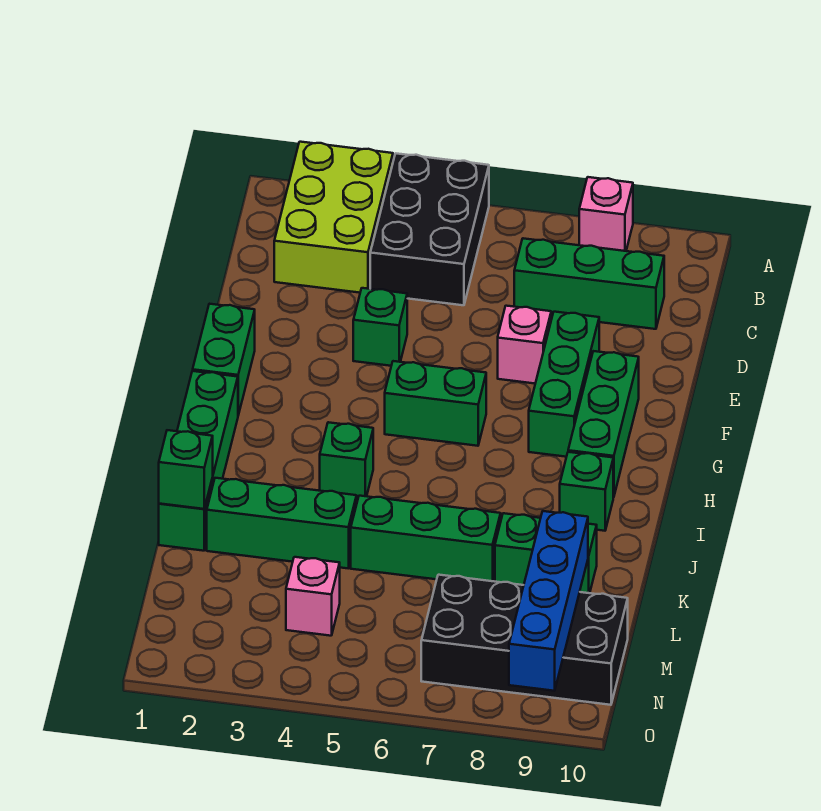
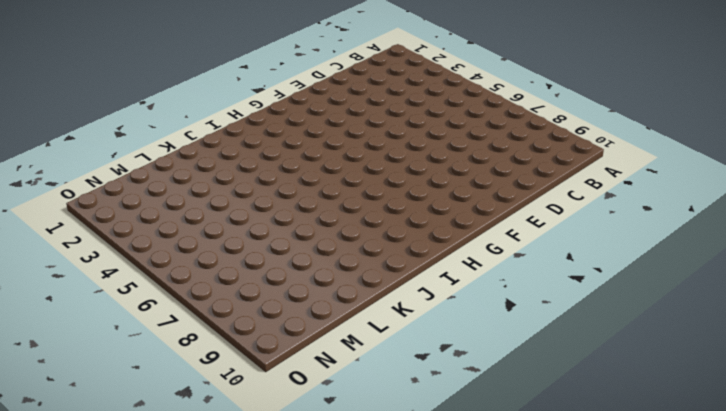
none -> lime brick A2:C3 level 1
none -> black brick A4:C5 level 1
none -> pink brick A8 level 1

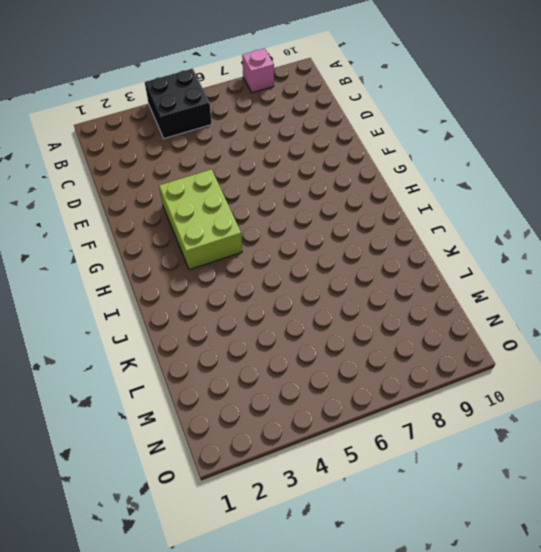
black brick A4:B5 level 1 -> black brick A4:C5 level 1
lime brick F3:H4 level 1 -> lime brick A2:C3 level 1
none -> green brick C7:C9 level 1
none -> green brick E4 level 1
none -> pink brick E7 level 1

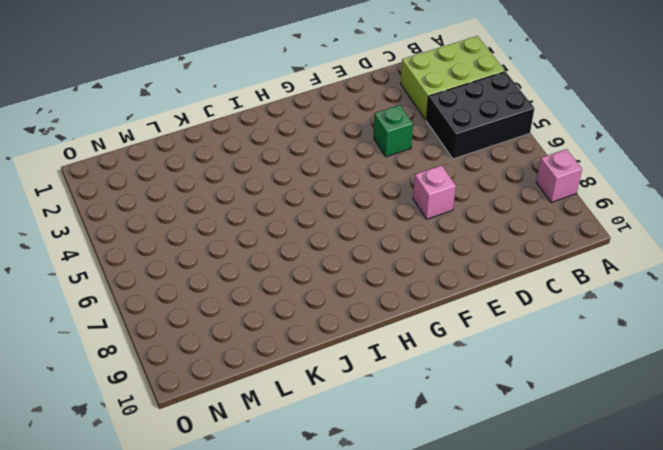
none -> green brick C7:C9 level 1
none -> green brick E8:G8 level 1
none -> green brick F1:G1 level 1

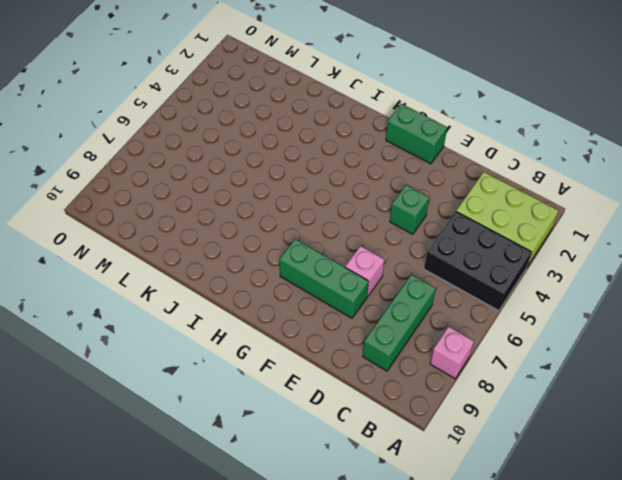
none -> green brick F9:H9 level 1
none -> green brick G5:G6 level 1
none -> green brick H1:K1 level 1

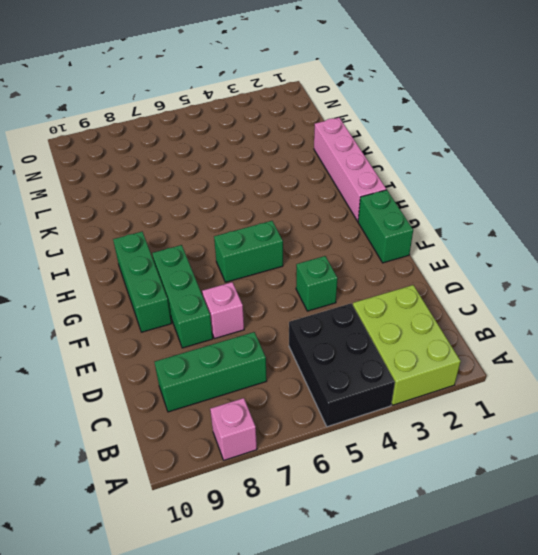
pink brick H1:K1 level 1 -> green brick H1:K1 level 1
none -> green brick I4 level 1
none -> green brick I9 level 1
none -> green brick K2:K4 level 1

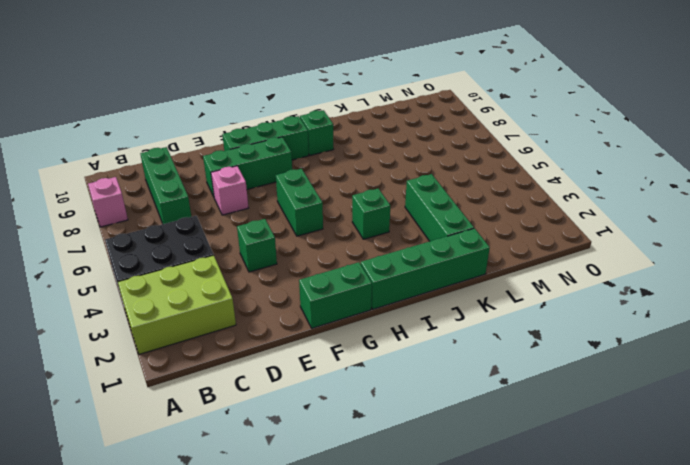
none -> green brick K5:K7 level 1
none -> green brick K8:K9 level 1
none -> pink brick M4 level 1

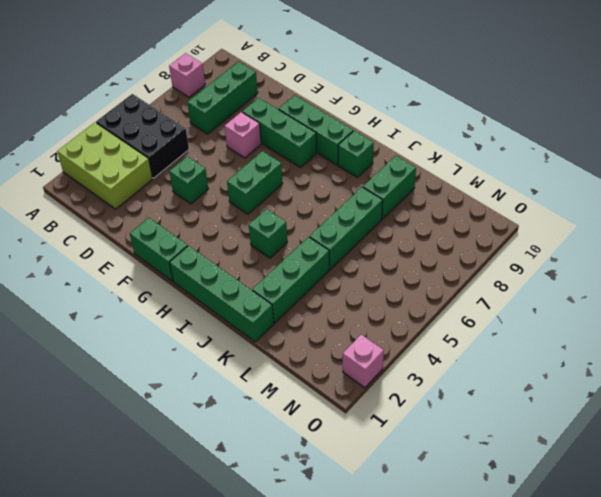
pink brick O2 level 1 -> pink brick M4 level 1
none -> black brick M7:N10 level 1
none -> green brick K1 level 2
none -> blue brick L9:O9 level 2

